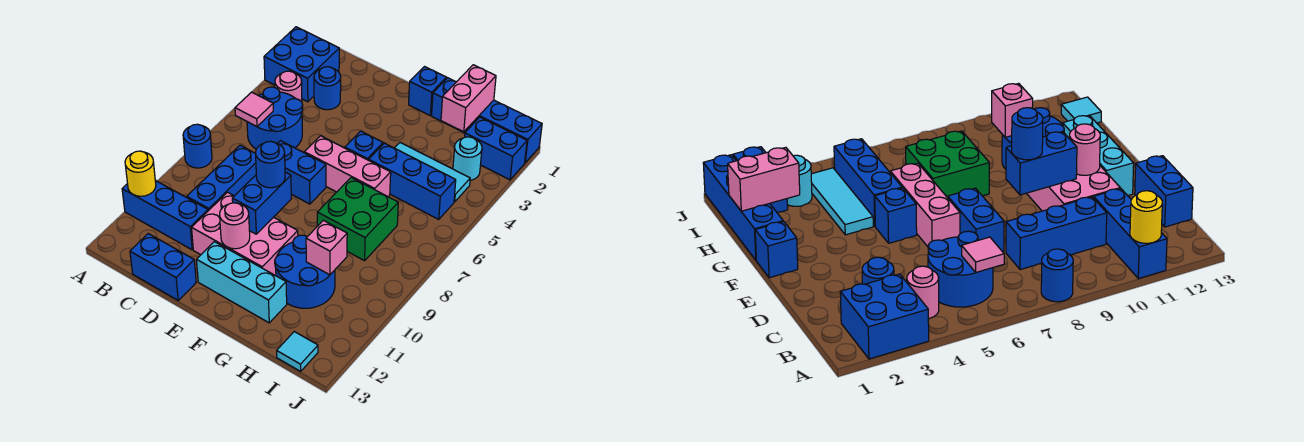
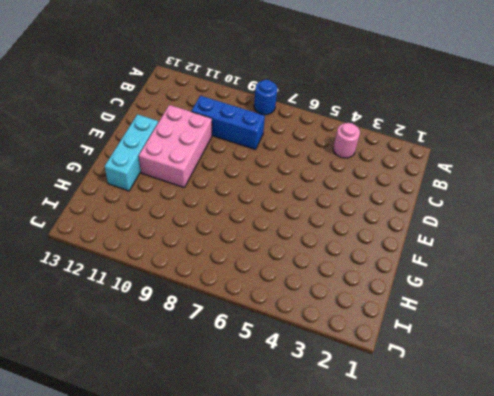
none -> blue brick A2:B3 level 1
none -> blue brick A11:C11 level 1
none -> blue round brick B5:C6 level 1

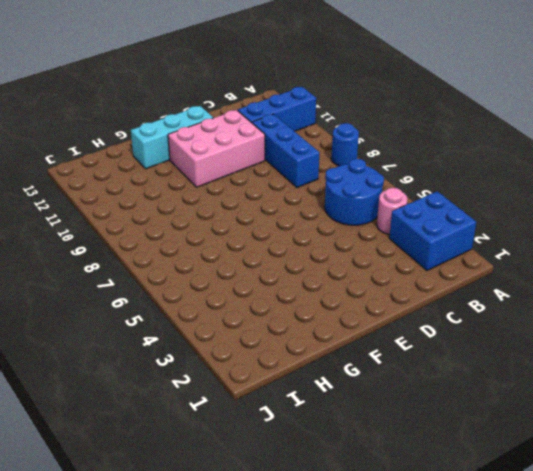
none -> blue round brick C3 level 1
none -> blue brick C13:D13 level 1
none -> blue brick D7:E7 level 1

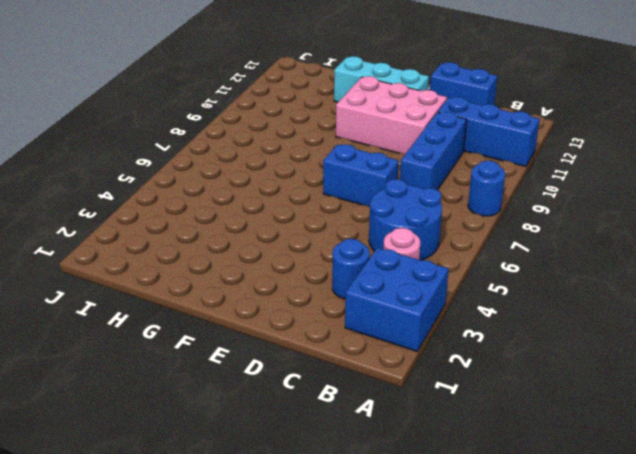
none -> pink brick E6:G6 level 1
none -> blue brick F1 level 1
none -> blue brick F5 level 1

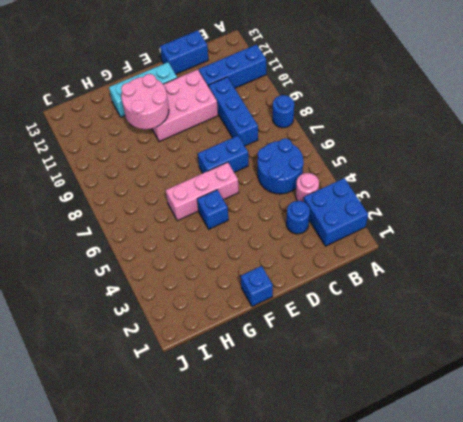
pink round brick F10:G11 level 2 -> none
none -> blue brick G1:J1 level 1
none -> cyan tile G4:I4 level 1
none -> blue brick G5:I5 level 1

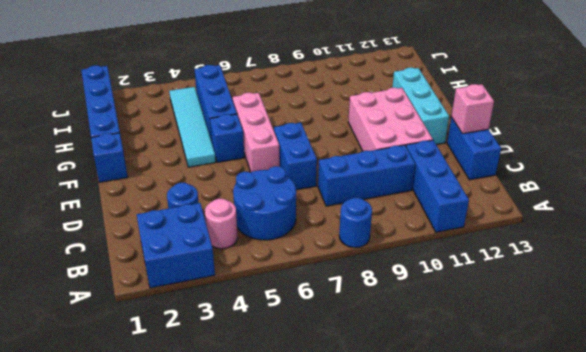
pink brick D13 level 2 -> pink brick H10 level 2
cyan tile F4:I4 level 1 -> cyan tile G4:I4 level 1
none -> green brick G7:H8 level 1
none -> blue round brick G10:H11 level 1
none -> blue brick I2:J2 level 1

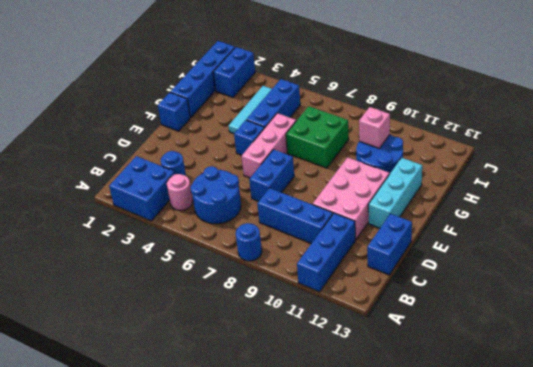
none -> cyan round brick I3 level 1
none -> cyan tile I13 level 1
none -> yellow round brick A11 level 2

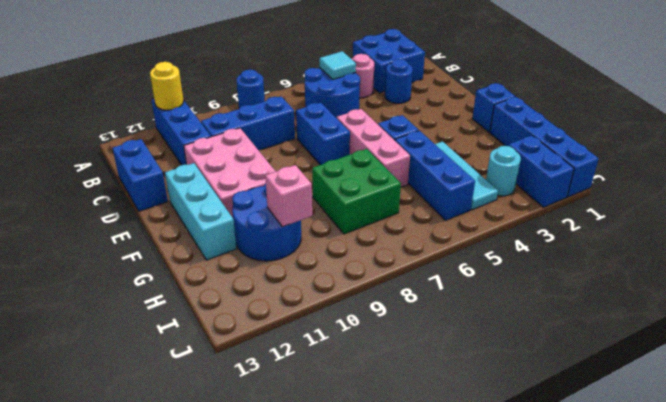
cyan tile B5 level 2 -> cyan tile I13 level 1
none -> pink tile B6 level 2
none -> blue brick E9:E10 level 2
none -> pink round brick E11 level 2

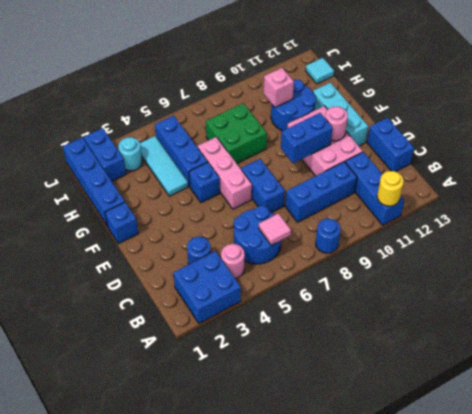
none -> pink brick H1:H2 level 2
none -> blue round brick E9 level 3

